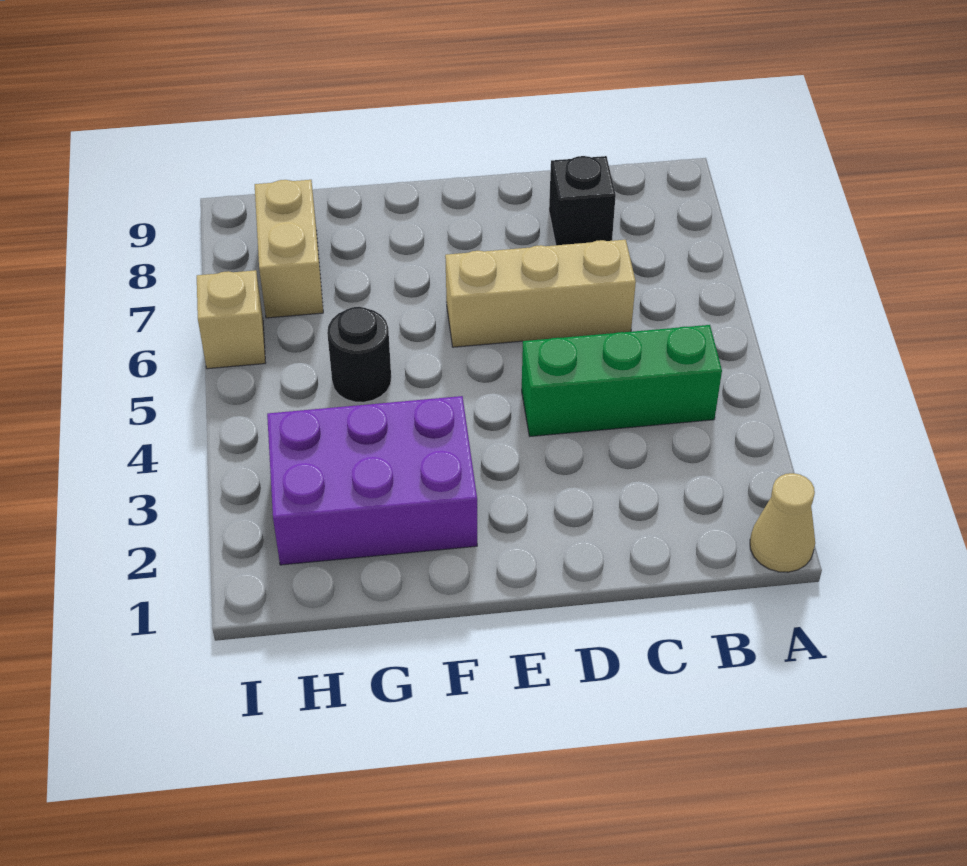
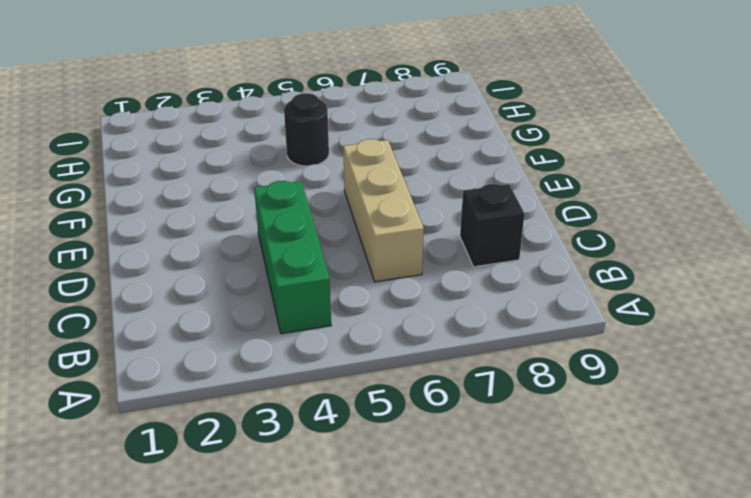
none -> tan cone A1 level 1
none -> purple brick F2:H3 level 1

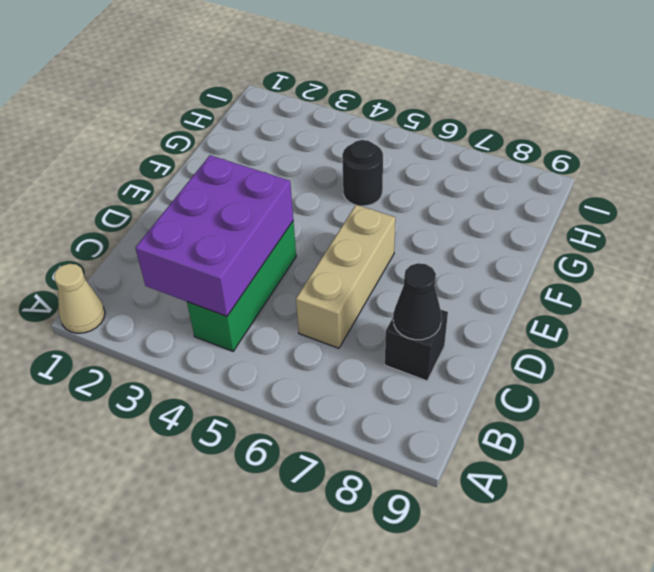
purple brick B3:D4 level 2 -> purple brick F2:H3 level 1
black cone C8 level 2 -> none
none -> tan brick H7:H8 level 1
none -> tan brick I6 level 1

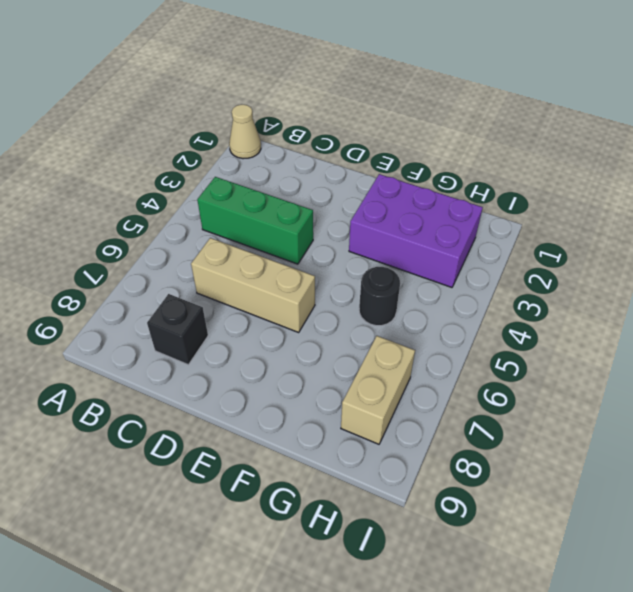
none -> tan brick I6 level 1

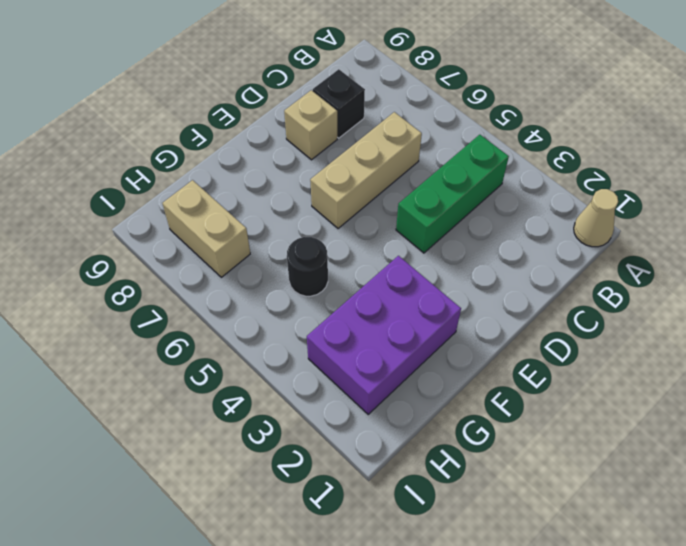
tan brick D8 level 1 -> tan brick I6 level 1

